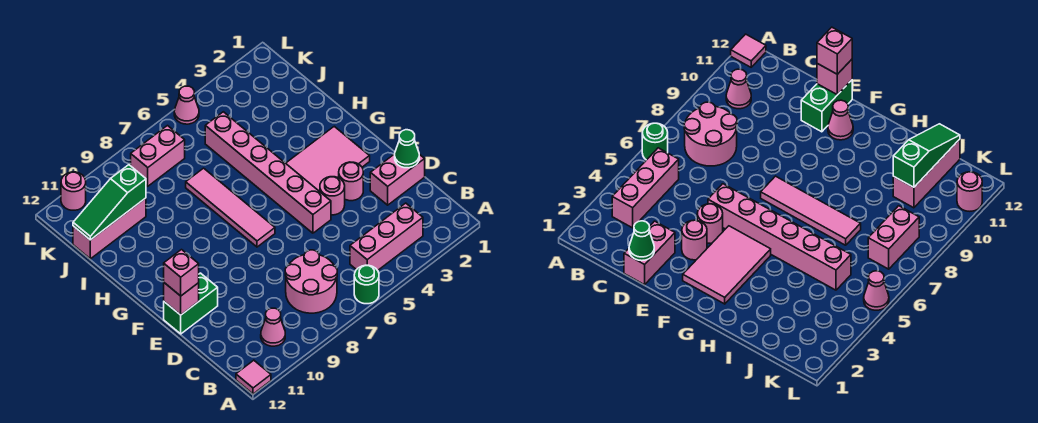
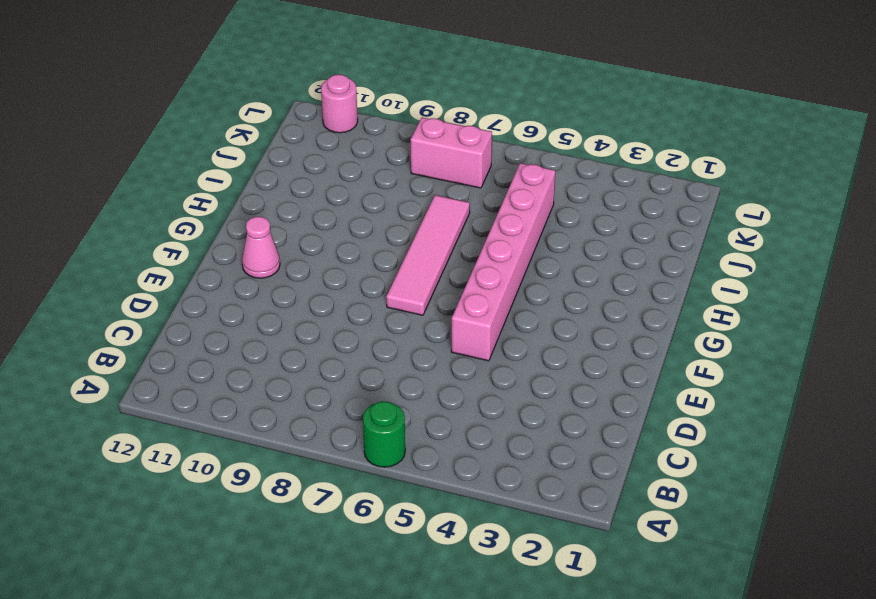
none -> pink tile A12 level 1
none -> pink brick B3:B5 level 1
none -> pink round brick B7:C8 level 1

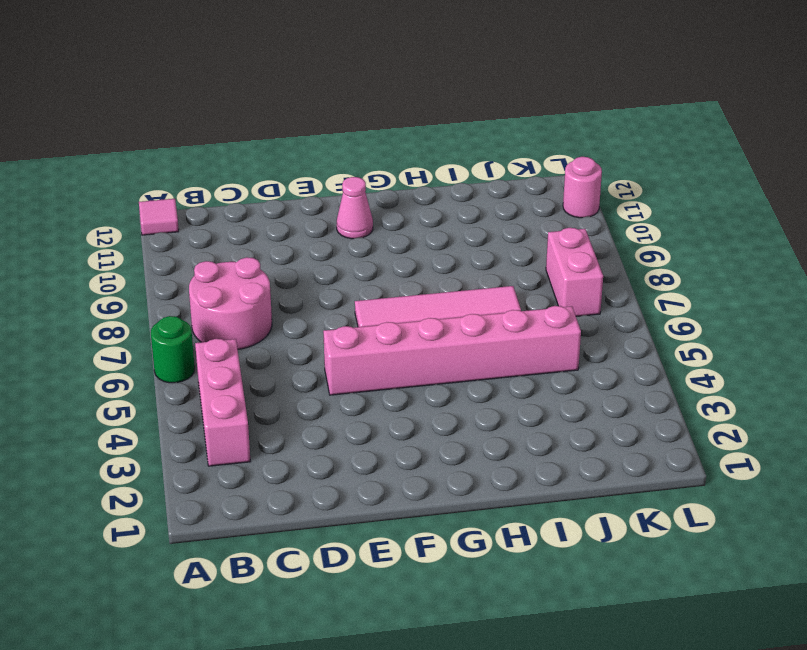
none -> pink cone B10 level 1
none -> pink brick D1:D2 level 1
none -> pink round brick E3 level 1

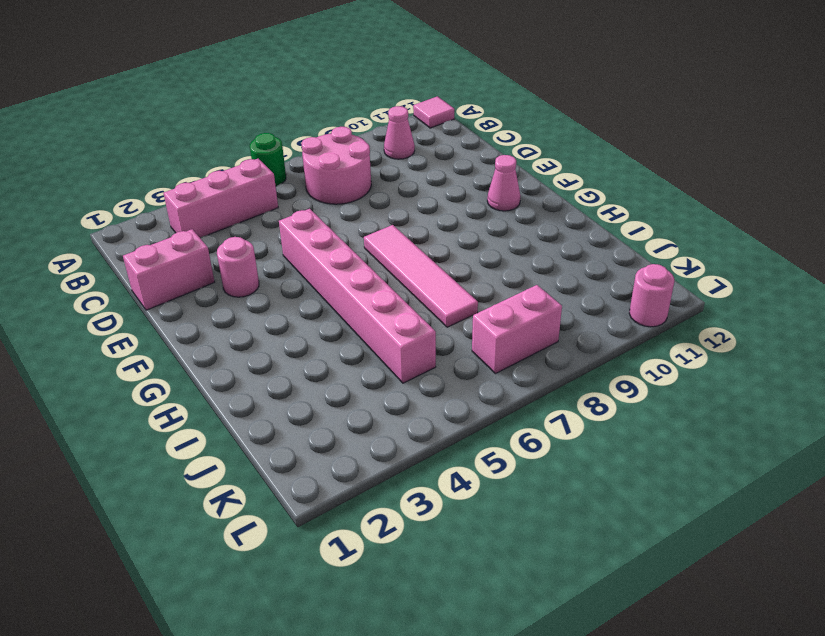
none -> pink round brick E4 level 1
none -> green brick E11:E12 level 1
none -> pink tile F2:G4 level 1

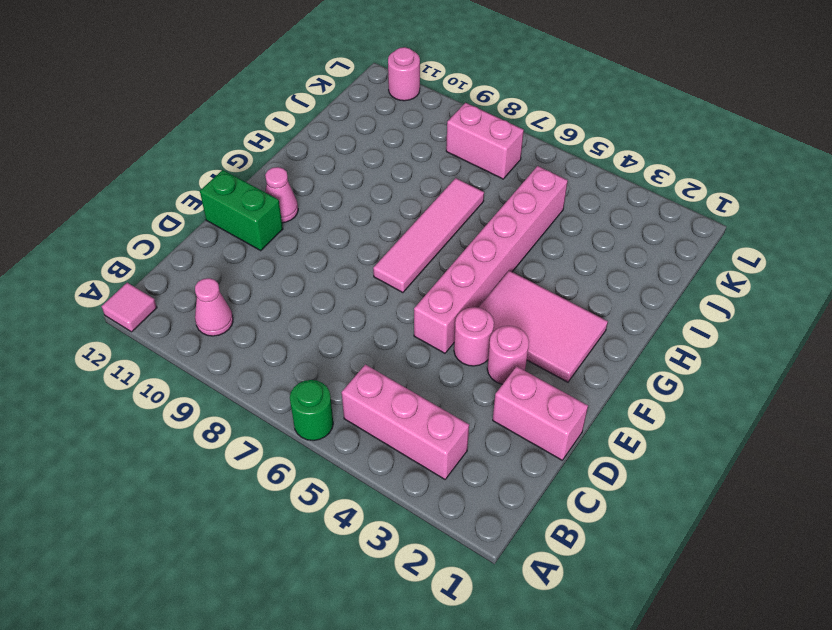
none -> pink round brick B7:C8 level 1
none -> pink brick J10:J12 level 1
none -> pink cone L5 level 1

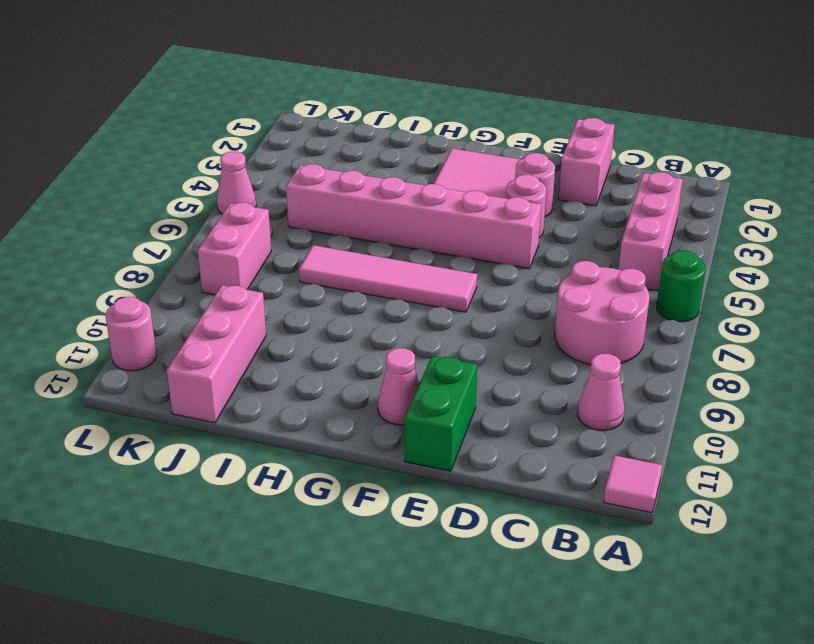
none -> green cone D1 level 2
none -> pink brick E12 level 2
none -> green slope J10:J12 level 2 top 10

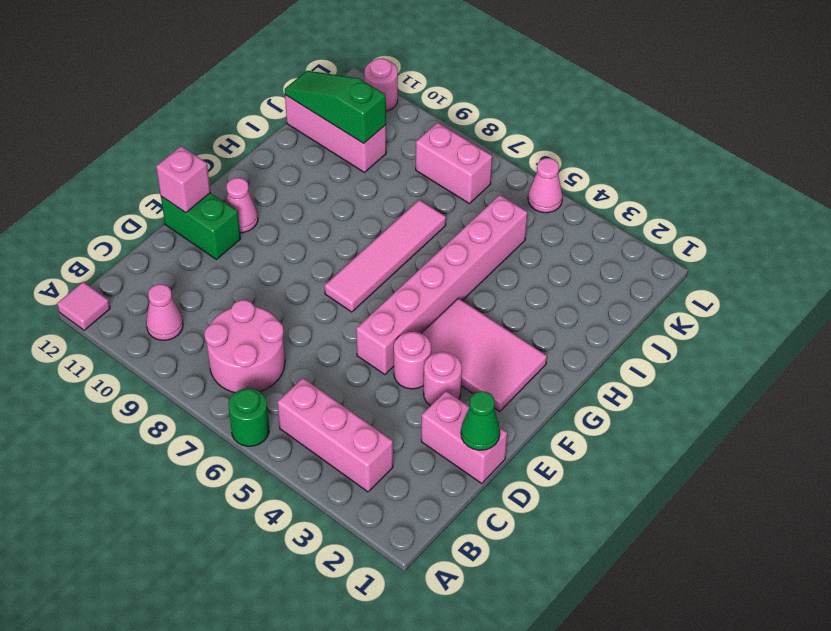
none -> pink brick E12 level 3

